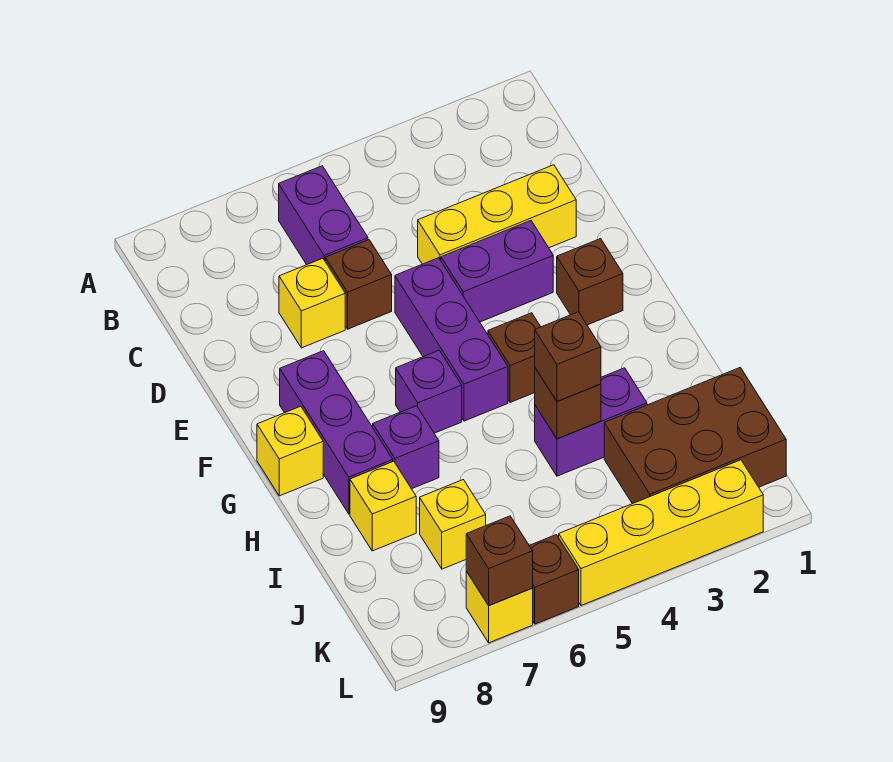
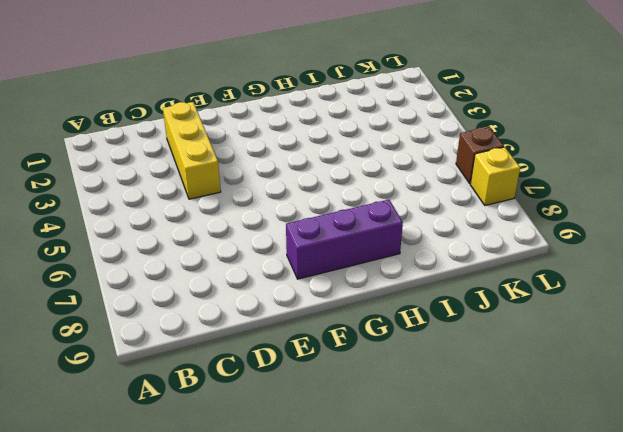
none -> purple brick B6:C6 level 1
none -> brown brick D6 level 1
none -> yellow brick D7 level 1

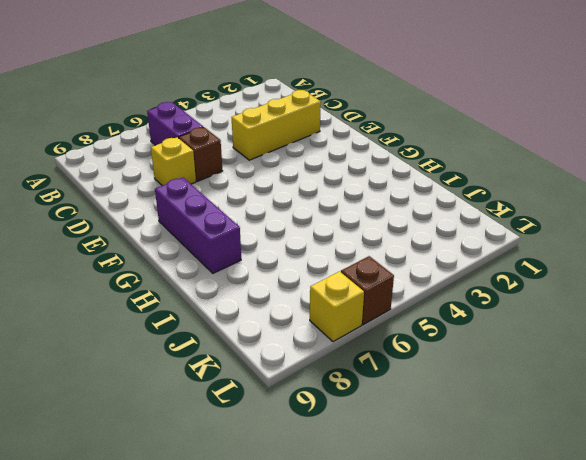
none -> purple brick E3:E4 level 1
none -> purple brick E5:G5 level 1
none -> brown brick F2 level 1

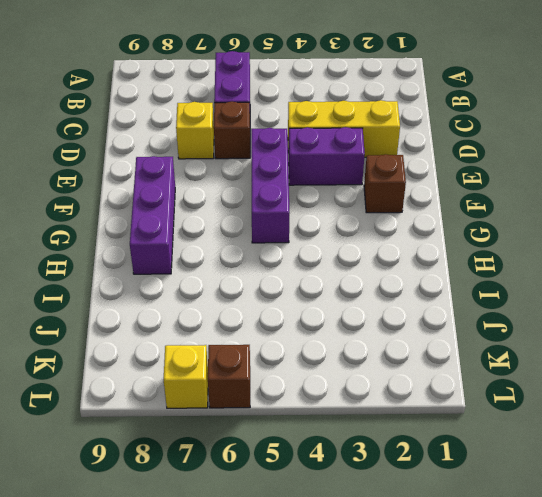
none -> brown brick G4 level 1
none -> purple brick G6 level 1
none -> yellow brick G9 level 1

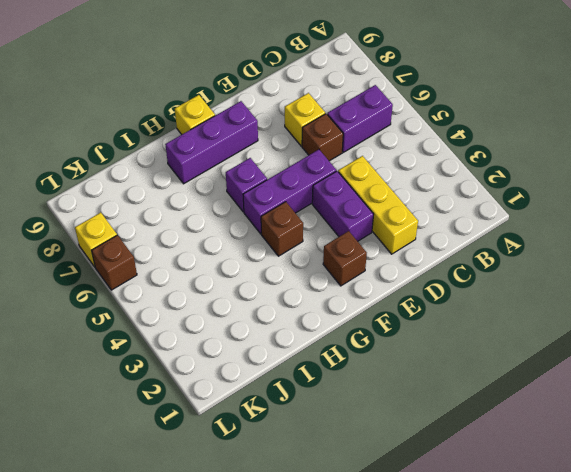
none -> purple brick H7 level 1
none -> purple brick I3:I4 level 1
none -> yellow brick I8 level 1

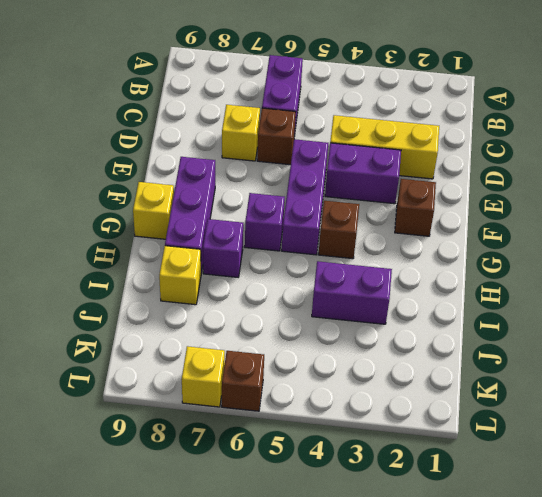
none -> brown brick J1:K3 level 1
none -> yellow brick J7 level 1
none -> yellow brick L2:L5 level 1

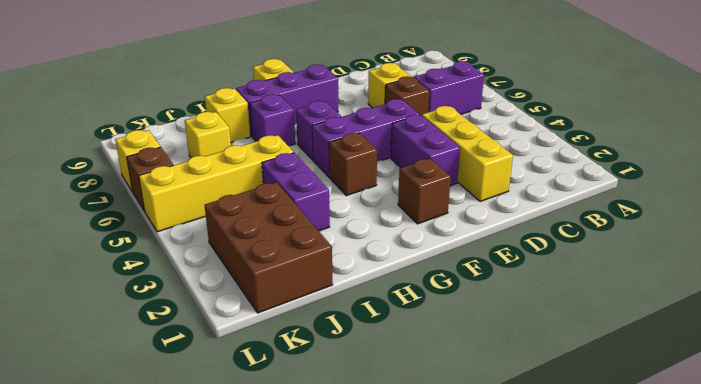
yellow brick I5:L5 level 1 -> yellow brick L2:L5 level 1
none -> brown brick I4 level 2
none -> brown brick L7 level 2
none -> brown brick I4 level 3

